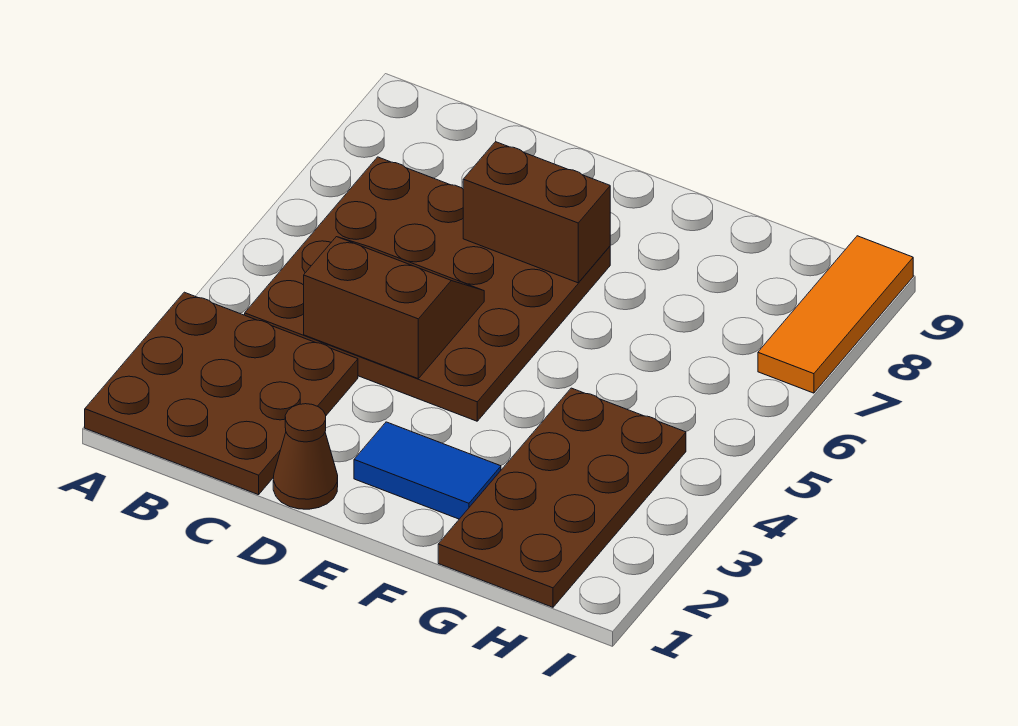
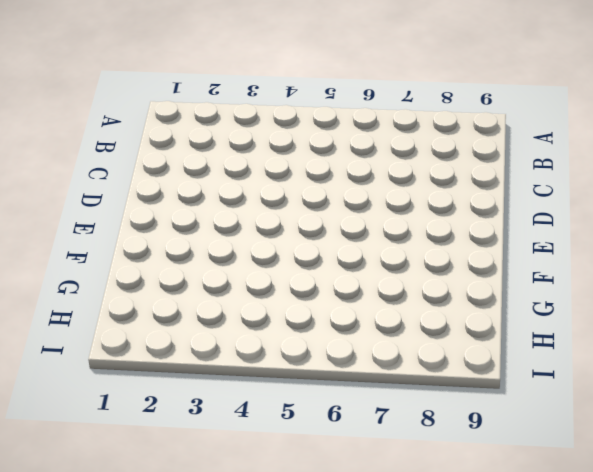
none -> brown plate A1:C3 level 1
none -> brown plate B4:E7 level 1

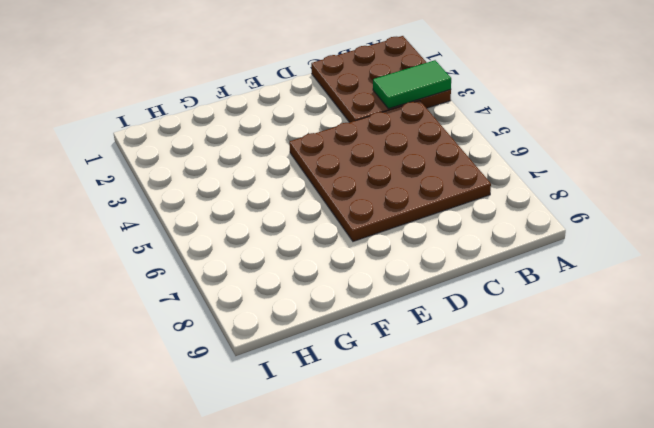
green tile A3:B3 level 2 -> none
none -> brown cone D1 level 1
none -> blue tile E2:F2 level 1

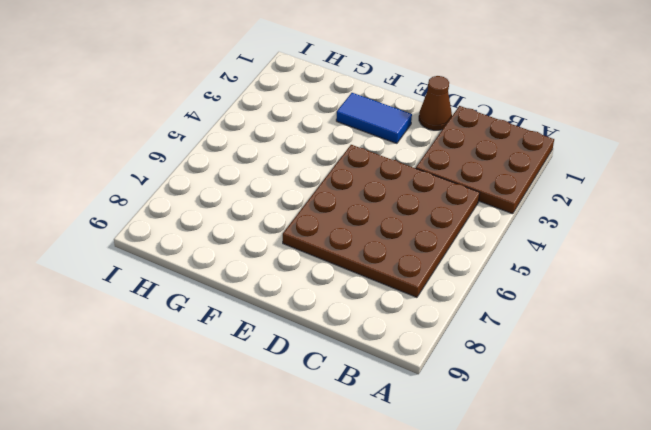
none -> brown plate G1:H4 level 1
none -> orange tile I7:I9 level 1

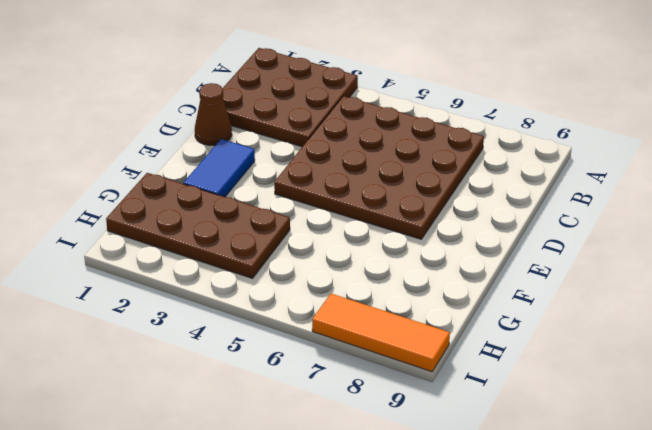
none -> brown slope C4:D5 level 2 top 4
none -> brown brick D7:E7 level 2

